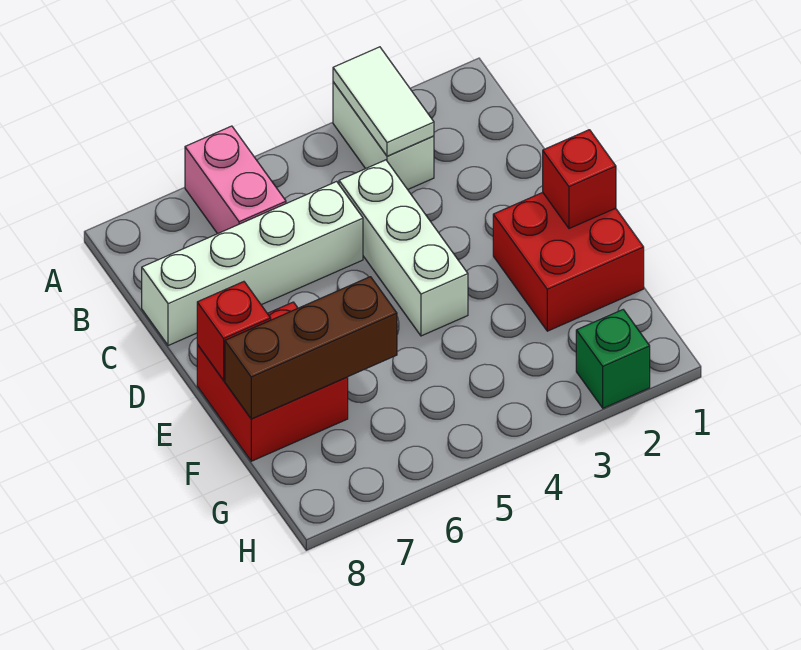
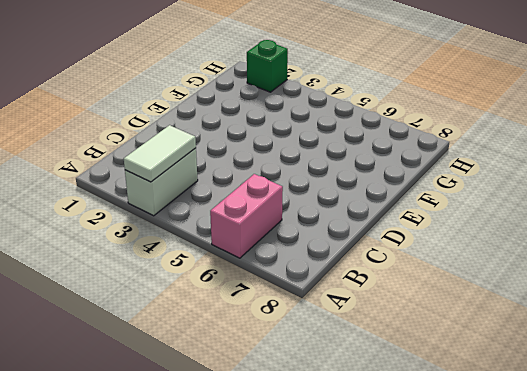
none -> white brick C4:E4 level 1
none -> white brick C5:C8 level 1

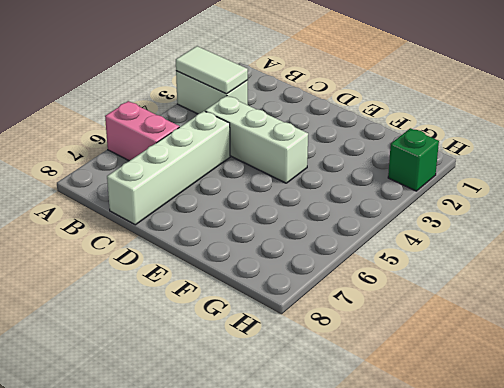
none -> red brick E1:F2 level 1
none -> red brick E7:F8 level 1

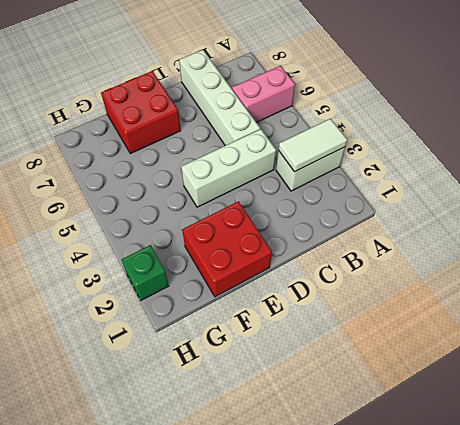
none -> red brick E1 level 2
none -> red brick E8 level 2

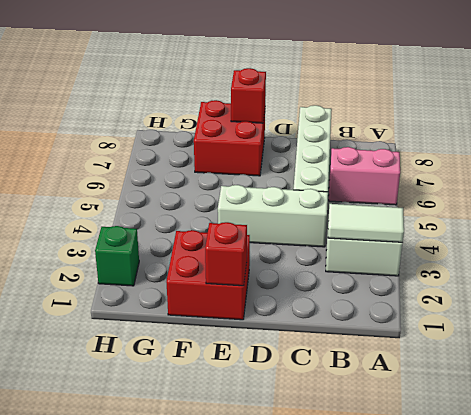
none -> brown brick F6:F8 level 2

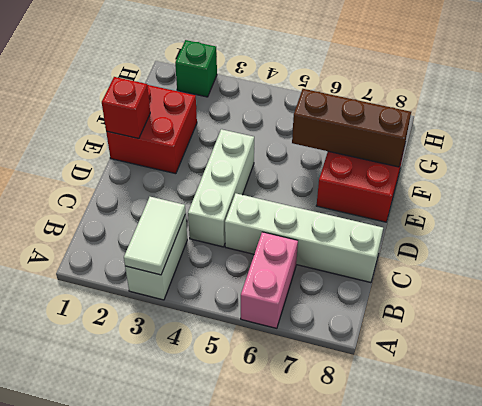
none -> red brick E8 level 2

